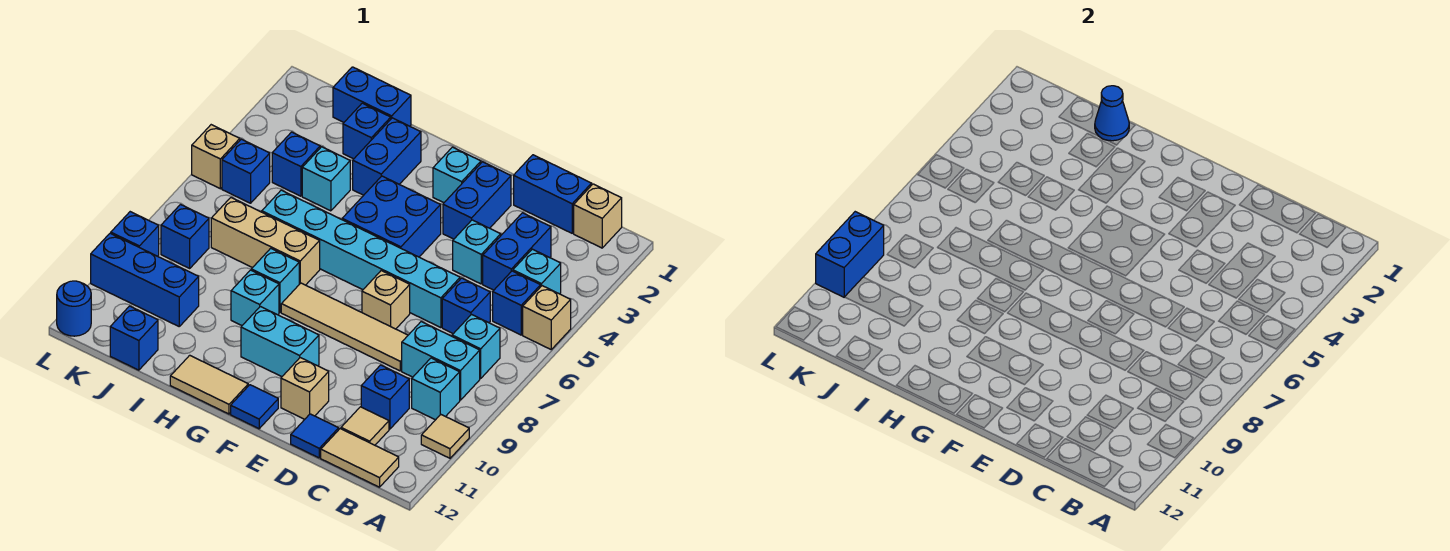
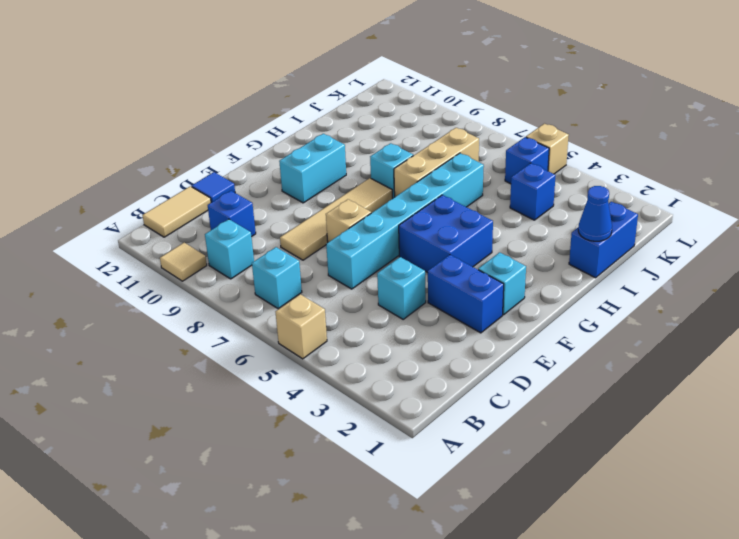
none -> tan brick B1 level 1
none -> cyan brick B4 level 1
none -> blue brick B5 level 1
none -> cyan brick B8:C8 level 1

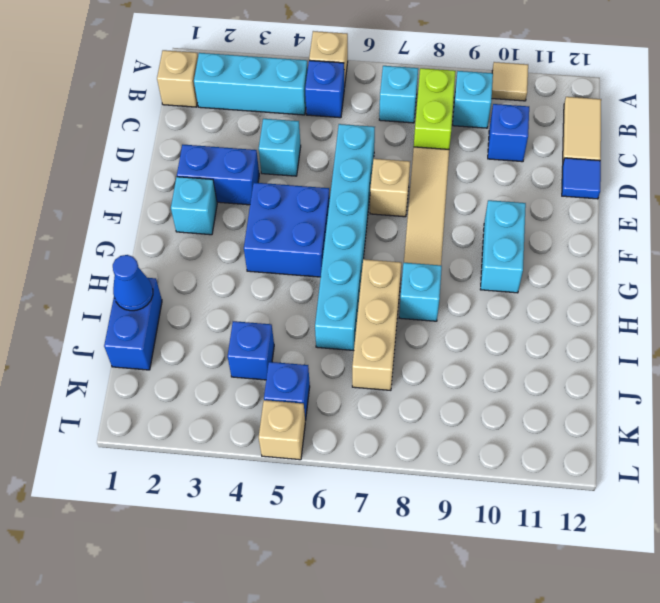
cyan brick B2:B4 level 1 -> cyan brick B4 level 1
lime brick B8:C8 level 1 -> cyan brick B8:C8 level 1
none -> blue brick C1:D1 level 1
none -> blue brick C3:C4 level 1
none -> blue brick C6 level 1
none -> tan tile C11 level 1

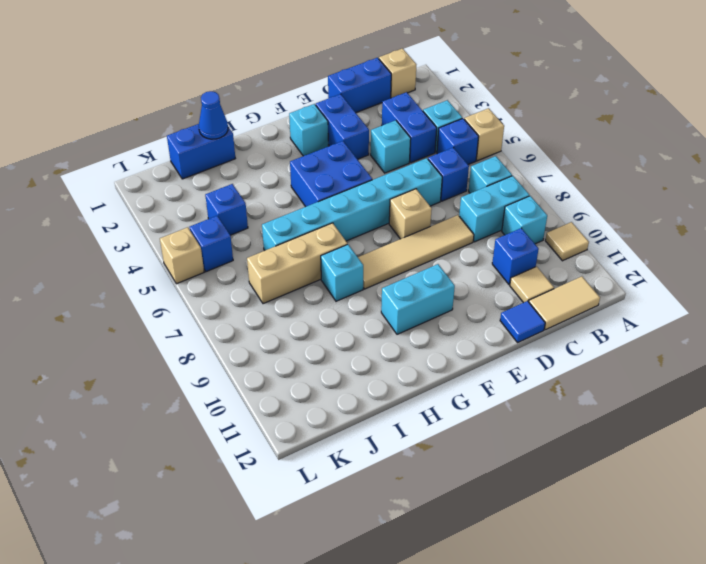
none -> tan brick E11 level 1
none -> blue tile F12 level 1
none -> tan tile G12:H12 level 1
none -> blue brick H2:H3 level 1

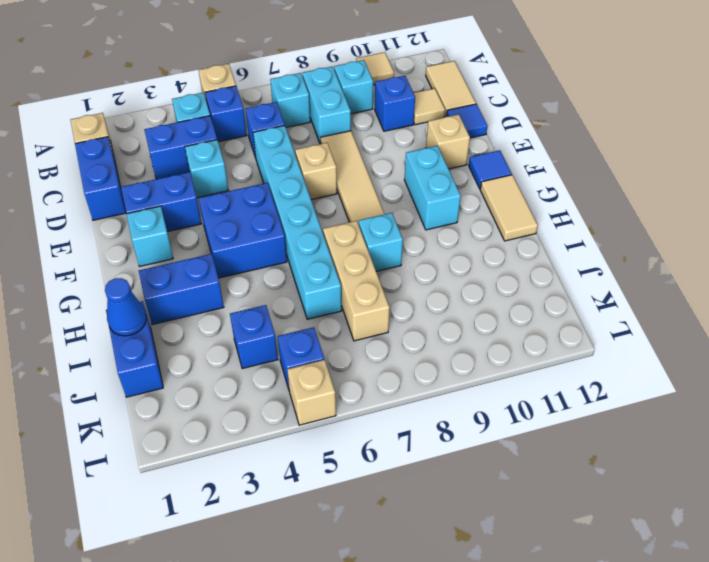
none -> cyan brick H9 level 1
none -> blue brick I2 level 1
none -> cyan brick I4 level 1
none -> blue brick J10:L10 level 1

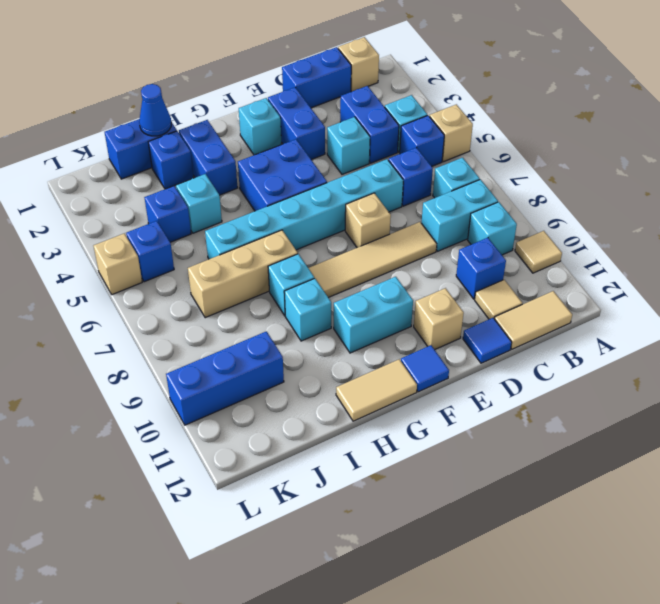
none -> blue brick J12 level 1
none -> blue brick K8 level 1
none -> blue brick L9 level 1
none -> blue round brick L12 level 1

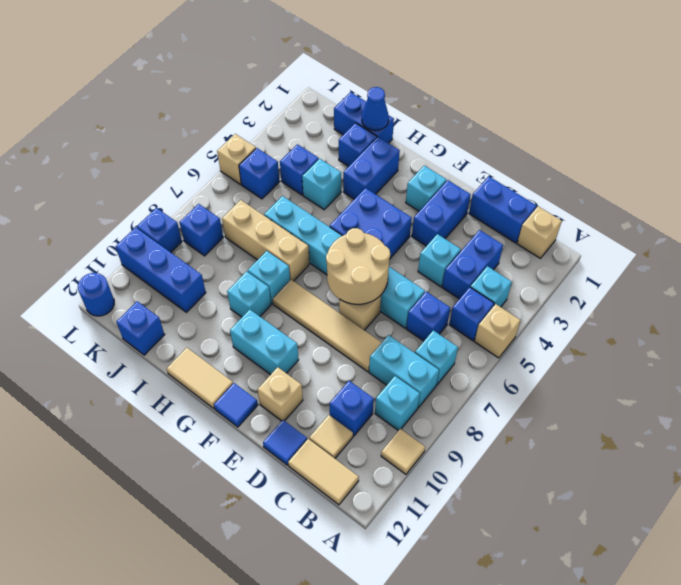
tan round brick E6:F7 level 2 -> none
none -> blue brick L9:L10 level 2

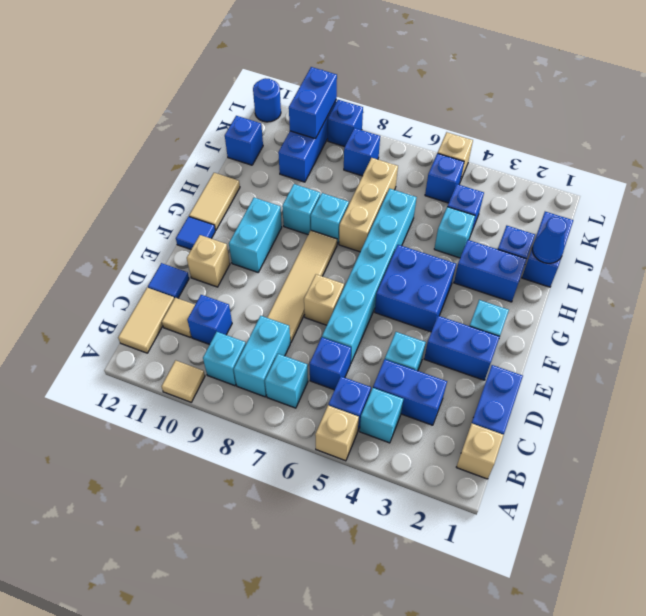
blue brick K10:L10 level 2 -> blue brick L9:L10 level 2

